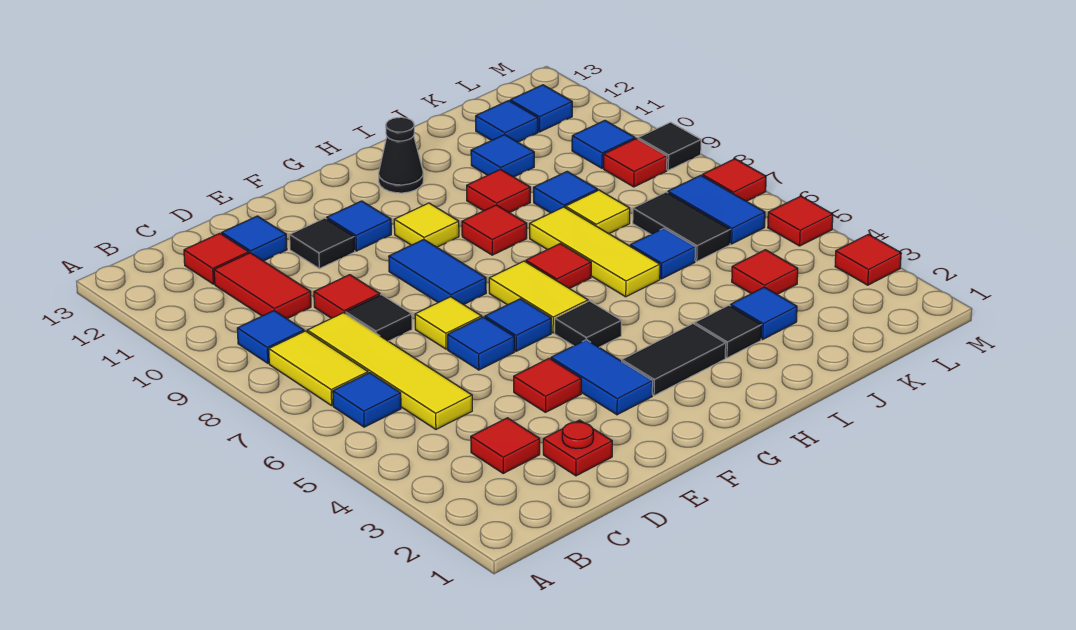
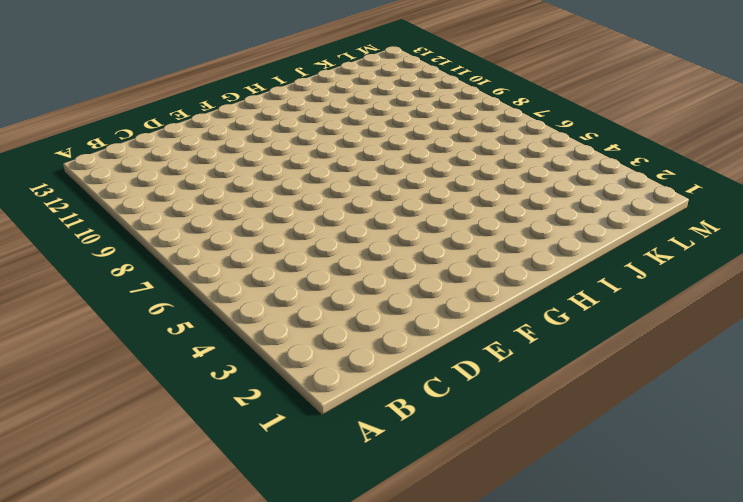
none -> blue tile B6 level 1
none -> yellow tile B7:B8 level 1
none -> blue tile B9 level 1
none -> red tile C3 level 1

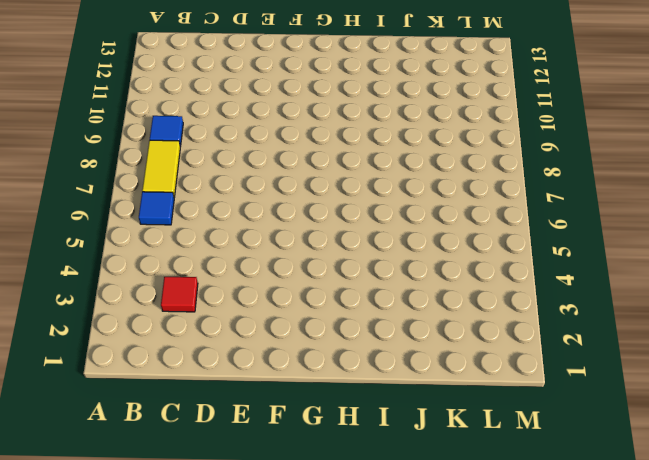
none -> yellow tile C5:C8 level 1
none -> red tile C10:C11 level 1
none -> red tile C12 level 1
none -> red plate D2 level 1

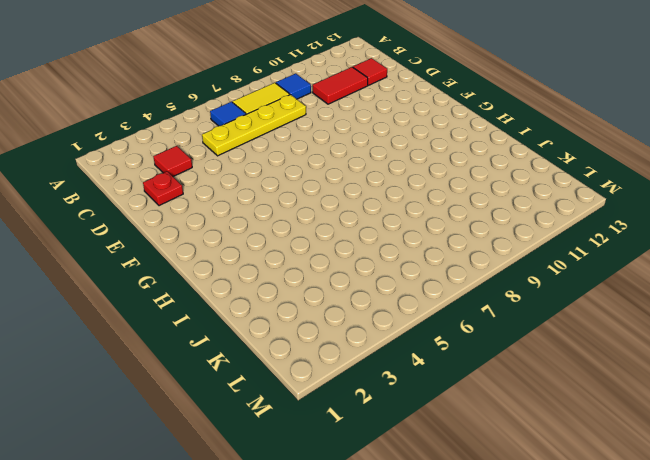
yellow plate C5:C8 level 1 -> yellow tile C5:C8 level 1
none -> black tile D8 level 1
none -> red tile D9 level 1
none -> blue tile D12 level 1
none -> red tile E4 level 1

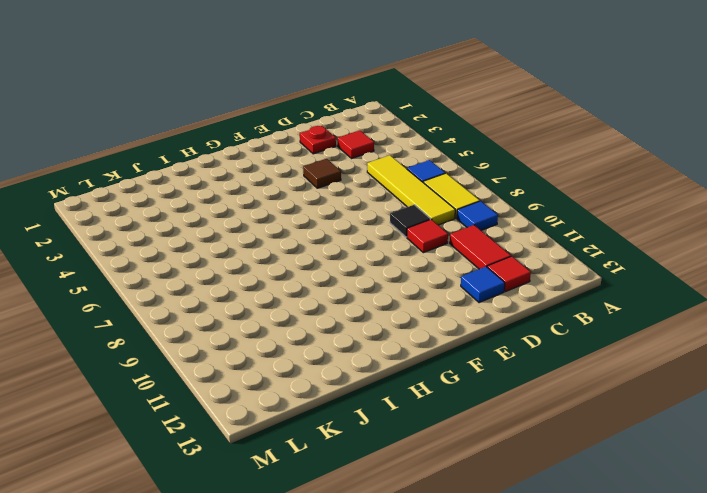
brown tile E4 level 1 -> red tile E4 level 1
none -> blue tile E6 level 1
none -> yellow tile E7 level 1
none -> black tile E11 level 1
none -> blue tile F3:F4 level 1

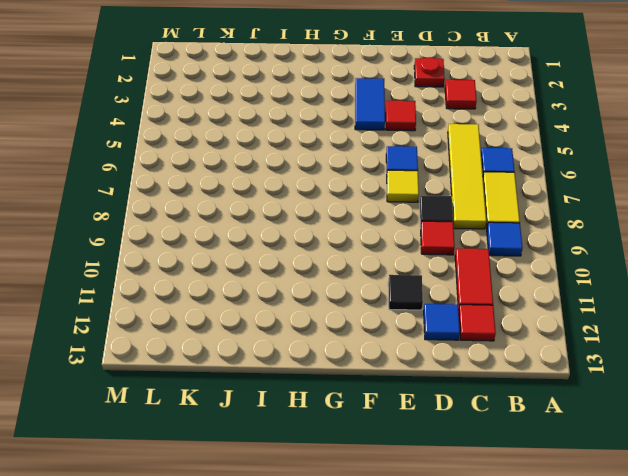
none -> blue tile F6 level 1
none -> blue tile F8:F9 level 1
none -> blue tile F11 level 1
none -> black tile G3:H3 level 1

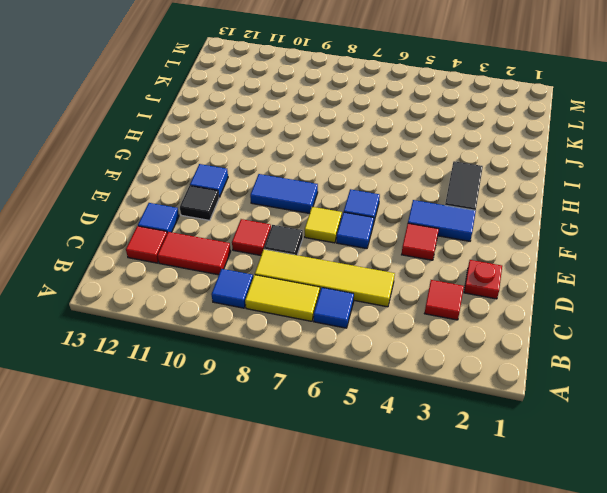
none -> black tile G5 level 1
none -> yellow tile G6:G7 level 1
none -> yellow tile G10 level 1
none -> red tile H7 level 1

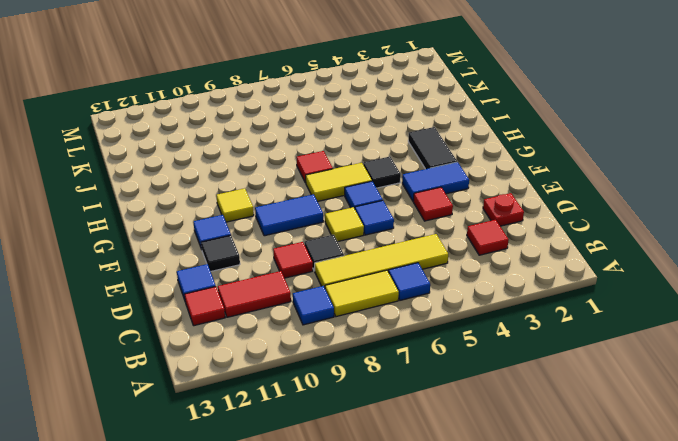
none -> red tile H9 level 1
none -> black cone H12 level 1
none -> black tile I3 level 1
none -> yellow tile I6:I8 level 1

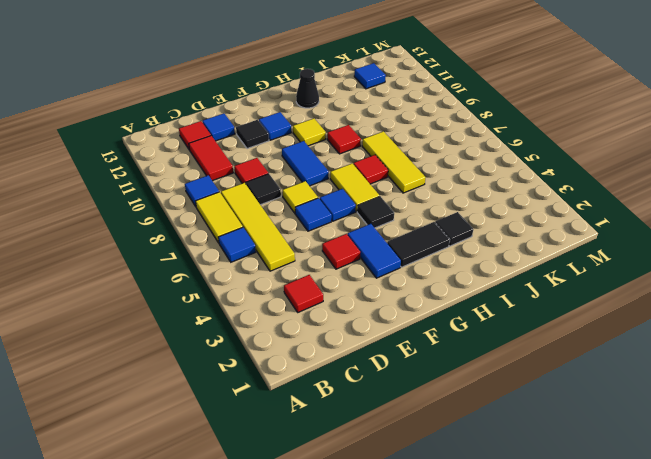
none -> red plate D2 level 1
none -> red tile I10 level 1
none -> blue tile J3 level 1
none -> blue tile J6 level 1

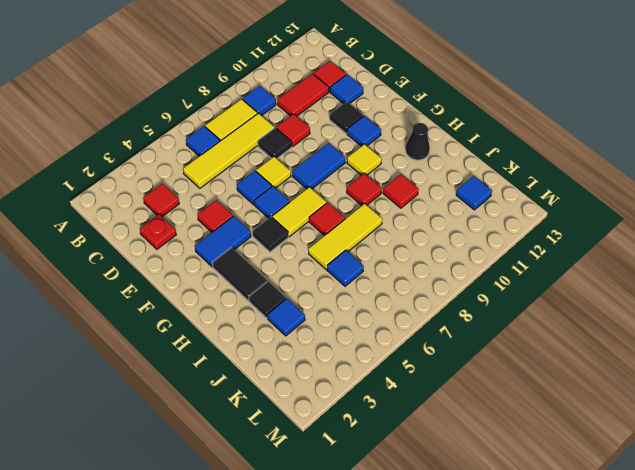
none -> yellow tile J8 level 1
none -> blue tile J9 level 1
none -> blue tile J11 level 1
none -> red tile K4 level 1

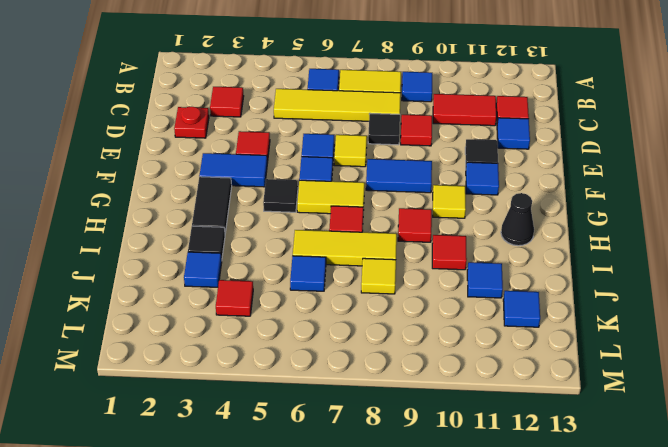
none -> blue tile J9 level 1
none -> black tile K6:K7 level 1
none -> blue tile L6:L7 level 1
none -> red tile L9 level 1

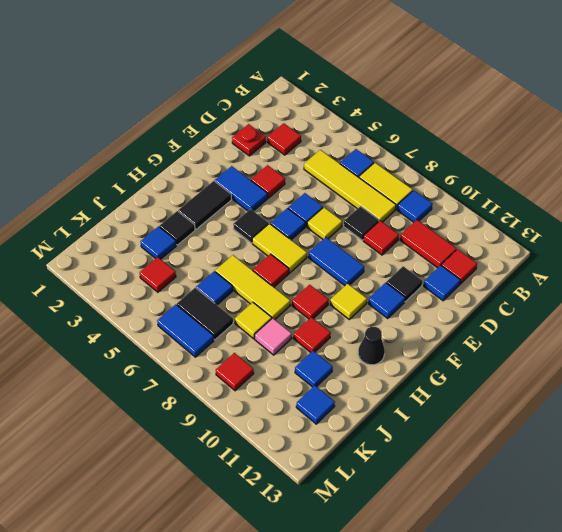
pink tile J9 level 1 -> blue tile J9 level 1
none -> blue tile L10 level 1
none -> blue tile L12 level 1
none -> red tile M3 level 1
none -> red tile M5 level 1

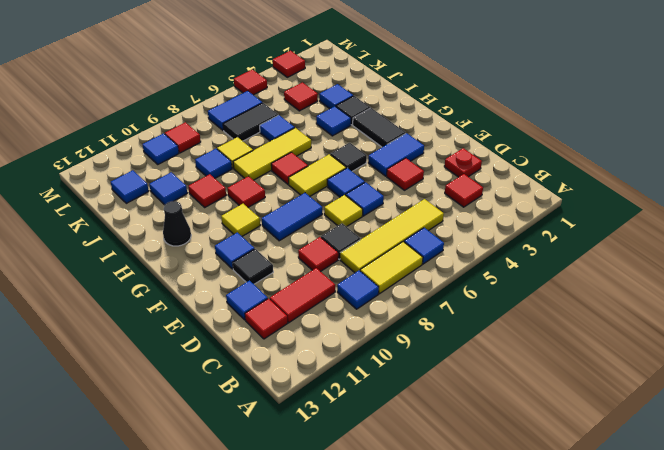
blue tile I4 level 1 -> blue tile L12 level 1
none -> red tile M7 level 1
none -> black tile M9 level 1

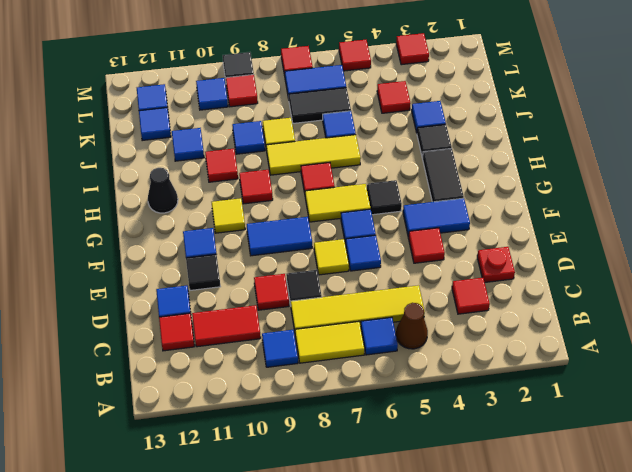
brown cone B5 level 1 -> none

